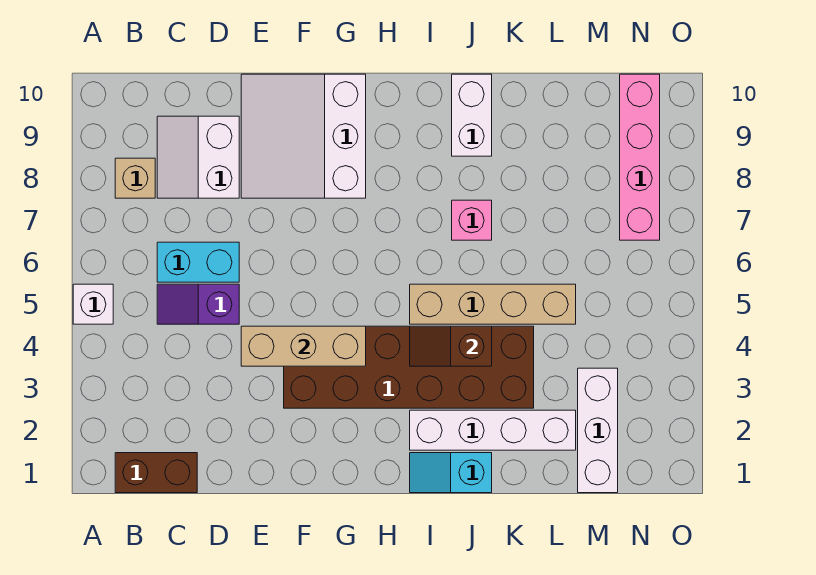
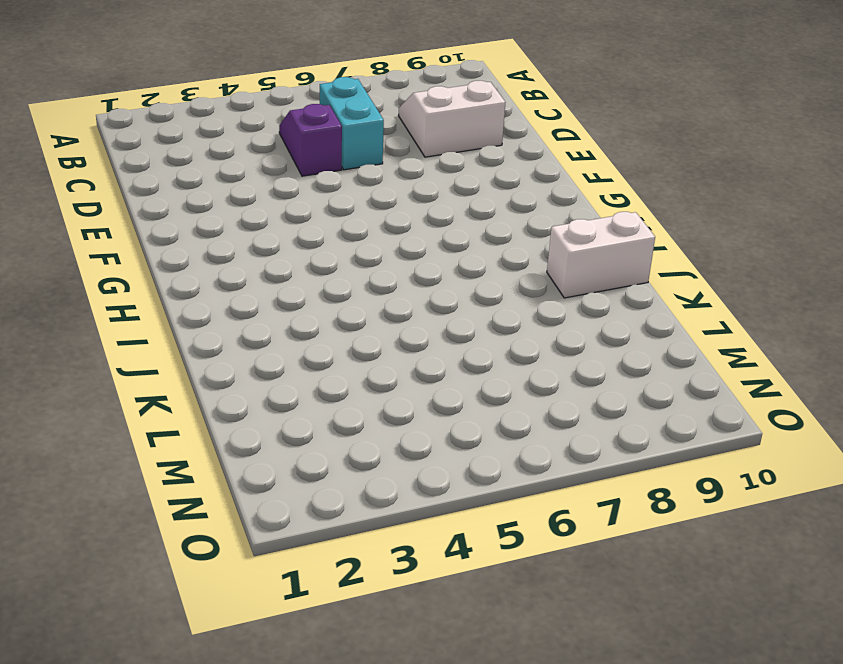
none -> white brick A5 level 1
none -> brown brick B1:C1 level 1
none -> tan brick B8 level 1

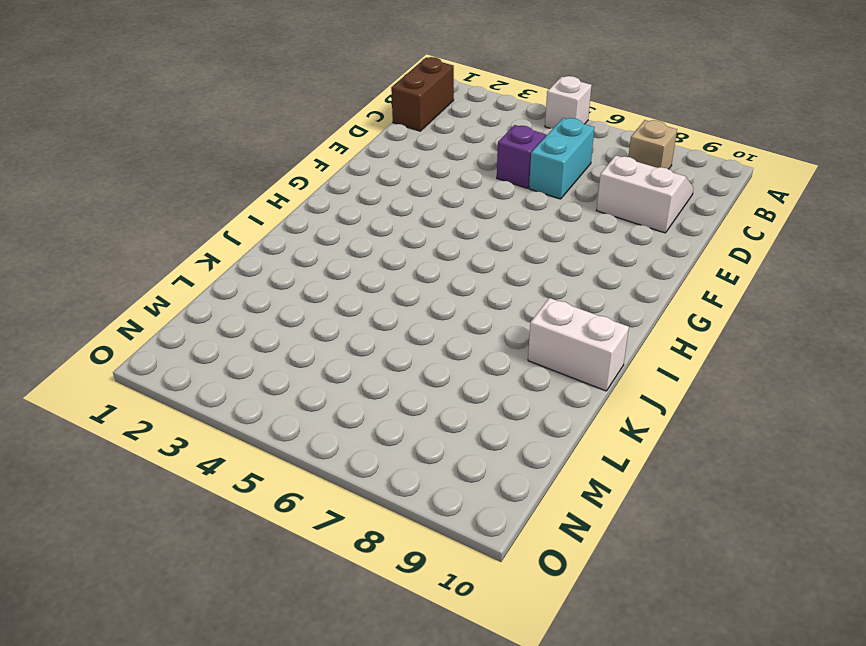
none -> white slope E8:G10 level 1 top G
none -> brown brick F3:K4 level 1
none -> cyan slope I1:J1 level 1 top J

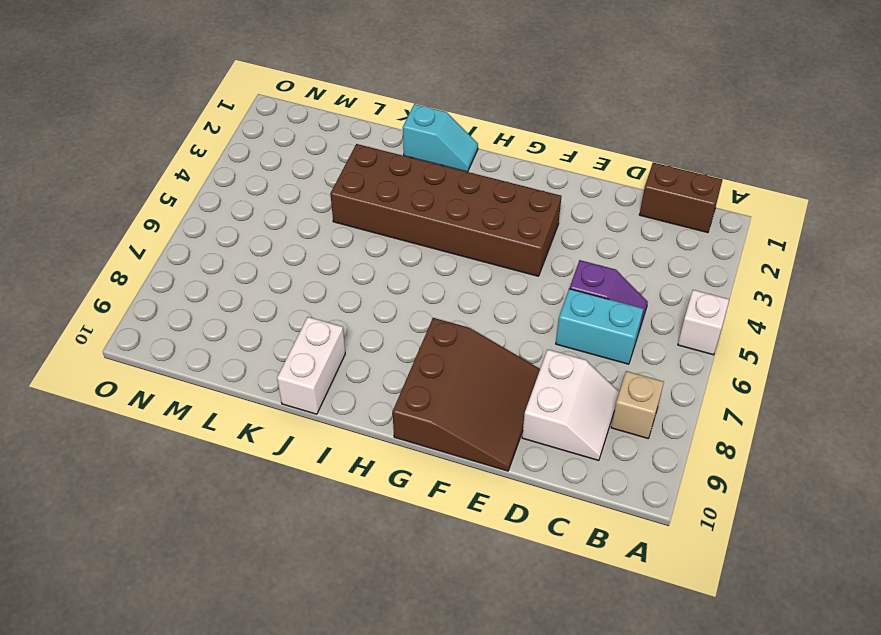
brown slope E8:G10 level 1 top G -> white slope E8:G10 level 1 top G
none -> white brick I2:L2 level 1
none -> tan brick I5:L5 level 1
none -> pink brick J7 level 1

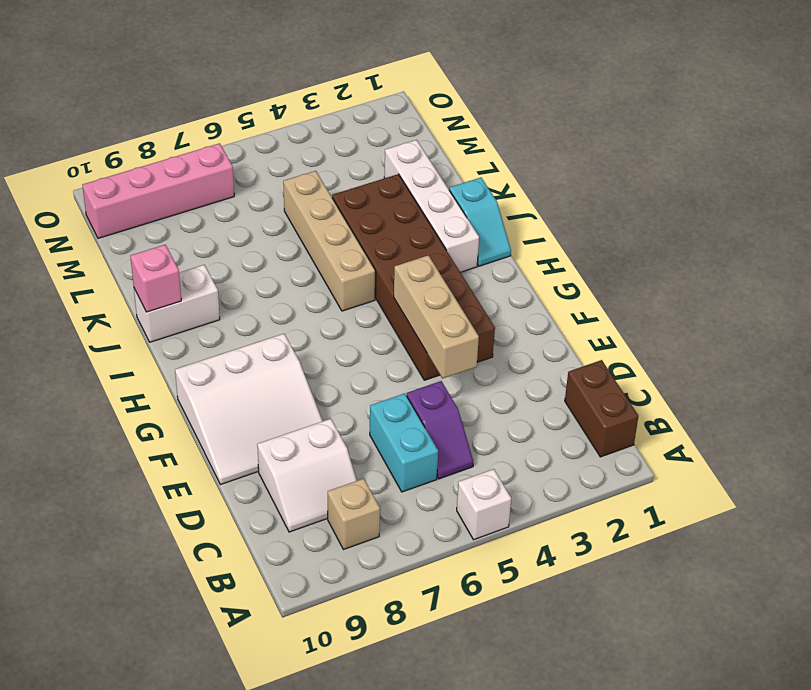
pink brick J10 level 2 -> pink brick J7 level 1
none -> white brick M1:M3 level 1
none -> brown slope I4:J4 level 2 top J

